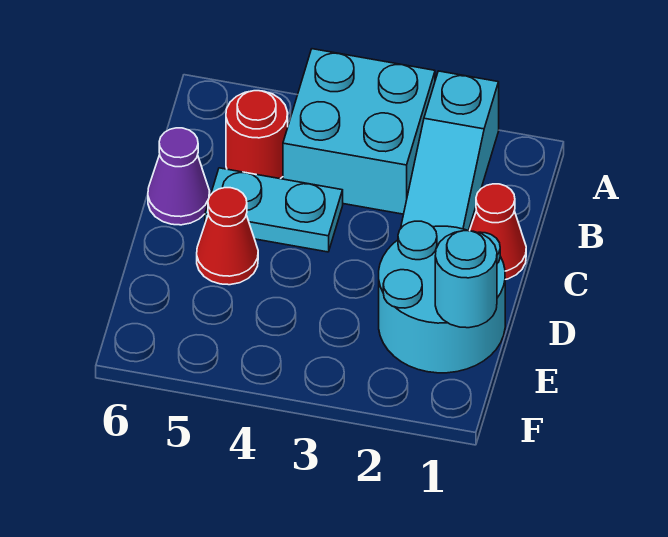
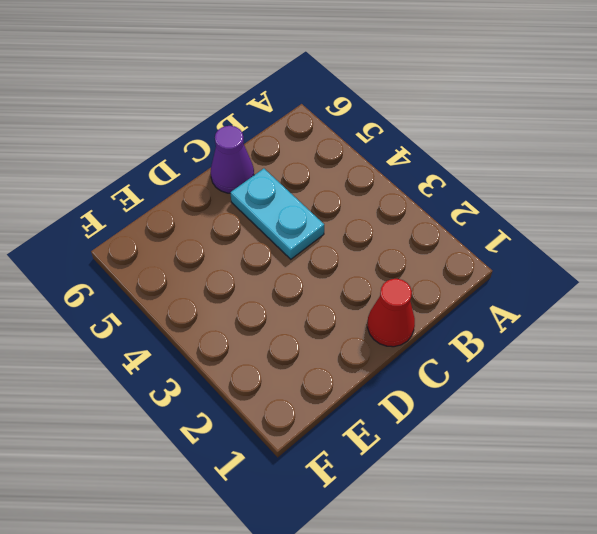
none -> cyan slope A2:C2 level 1 top A
none -> cyan brick A3:B4 level 1

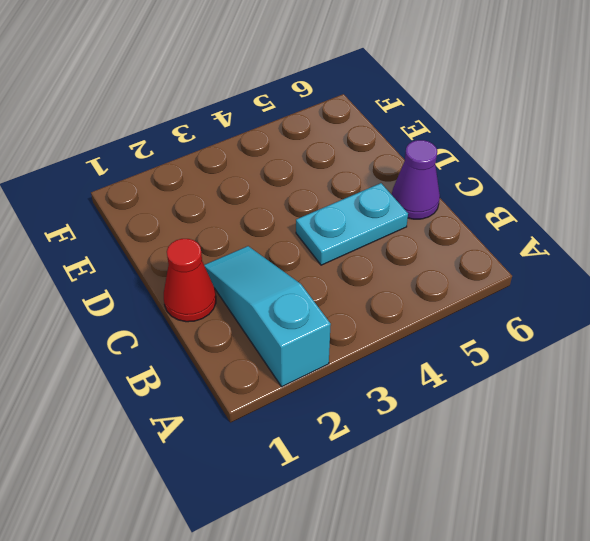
none -> cyan brick A3:B4 level 1
none -> red round brick B5 level 1

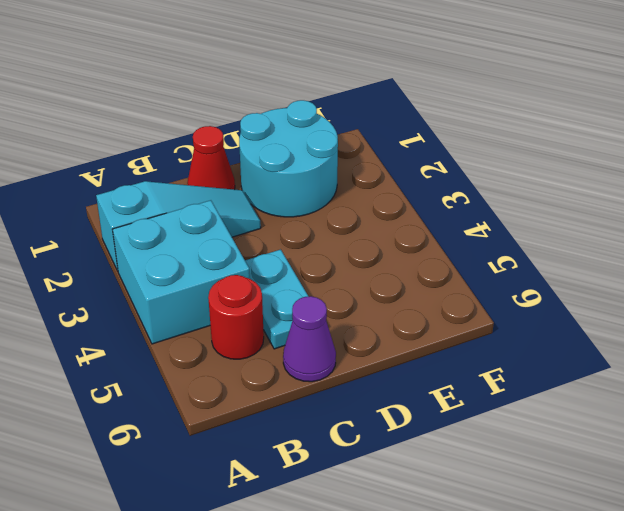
none -> red cone D5 level 1
none -> cyan round brick E1 level 2

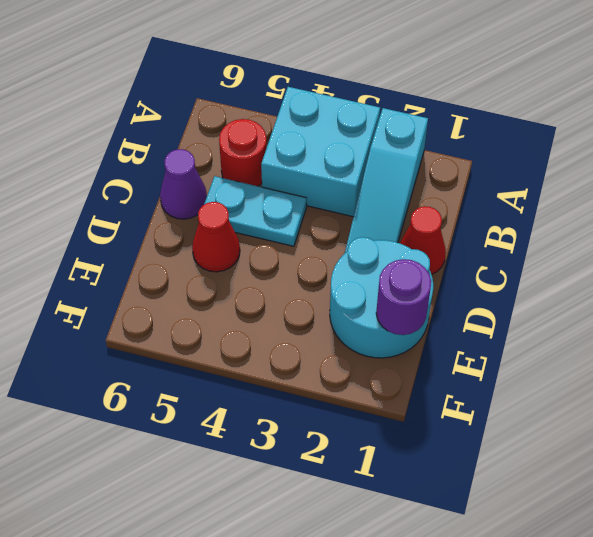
purple round brick E1 level 2 -> cyan round brick E1 level 2

